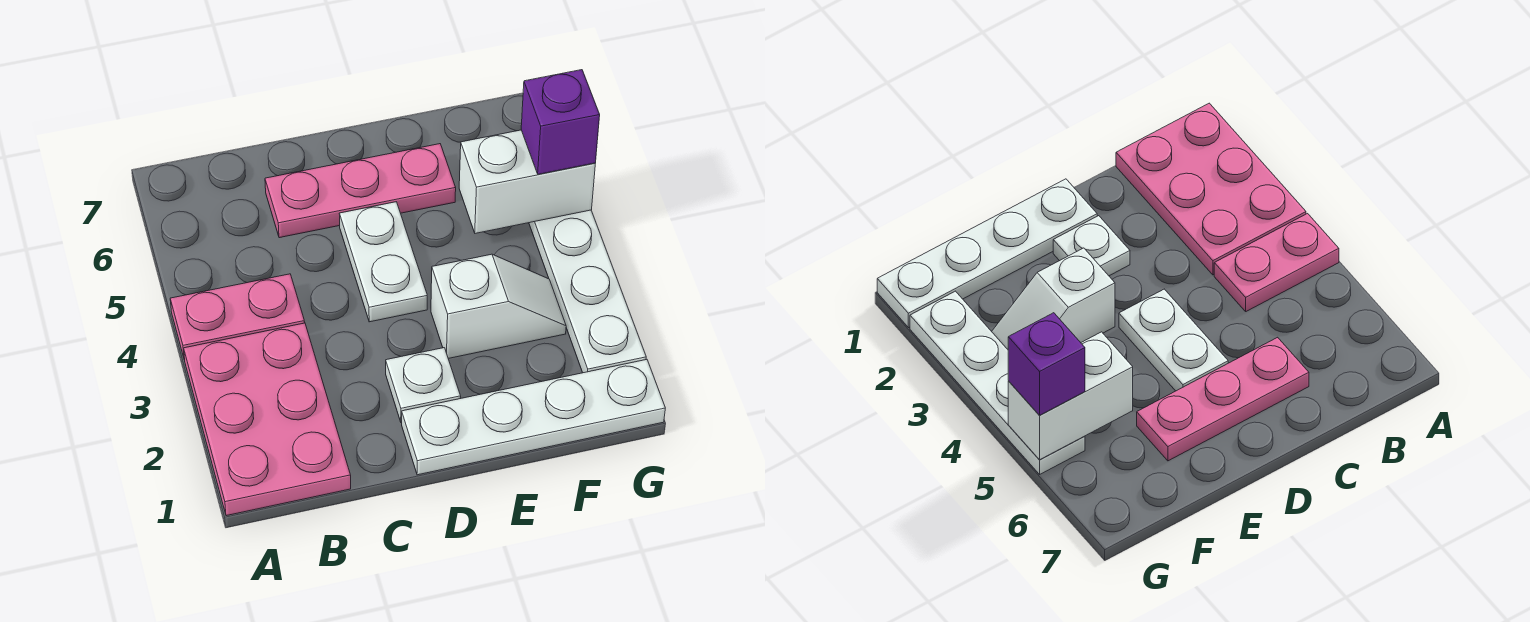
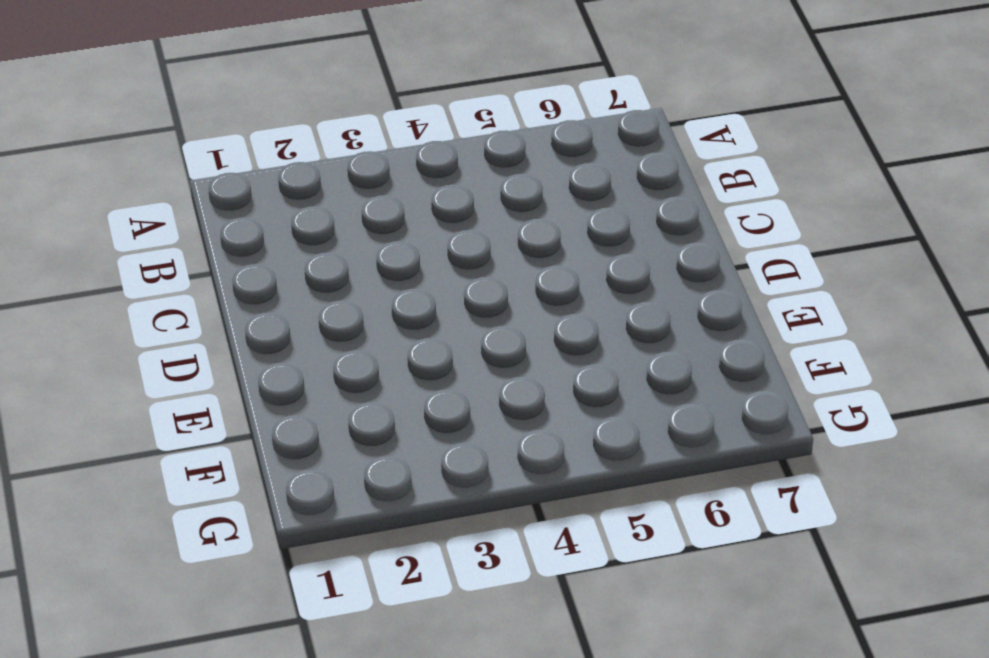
none -> pink plate A1:B3 level 1
none -> pink plate A4:B4 level 1

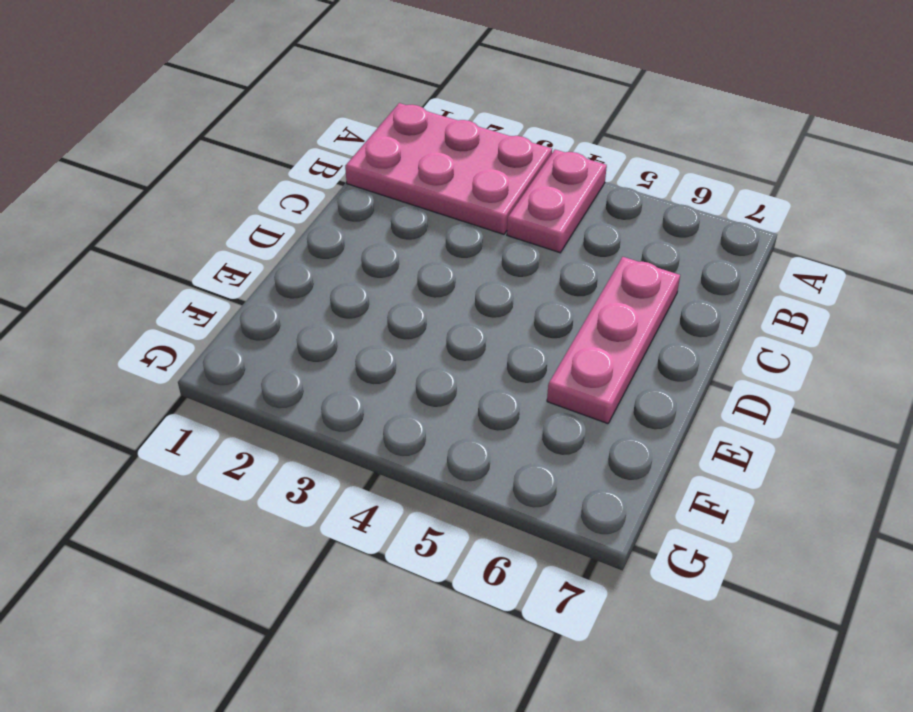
none -> white plate D1:G1 level 1
none -> white plate D2 level 1

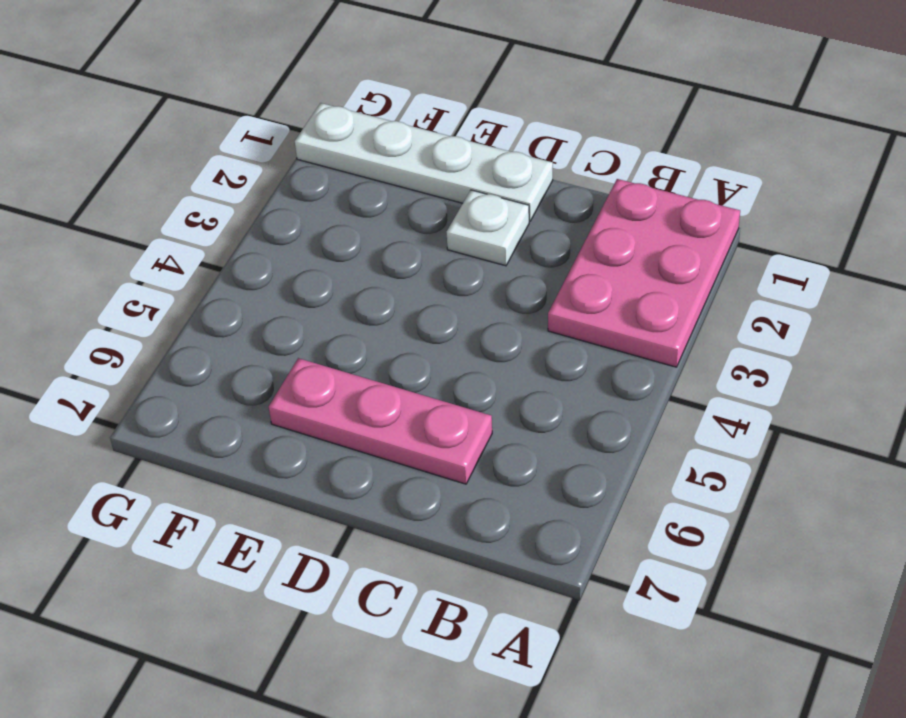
none -> pink plate A4:B4 level 1
none -> white plate D4:D5 level 1

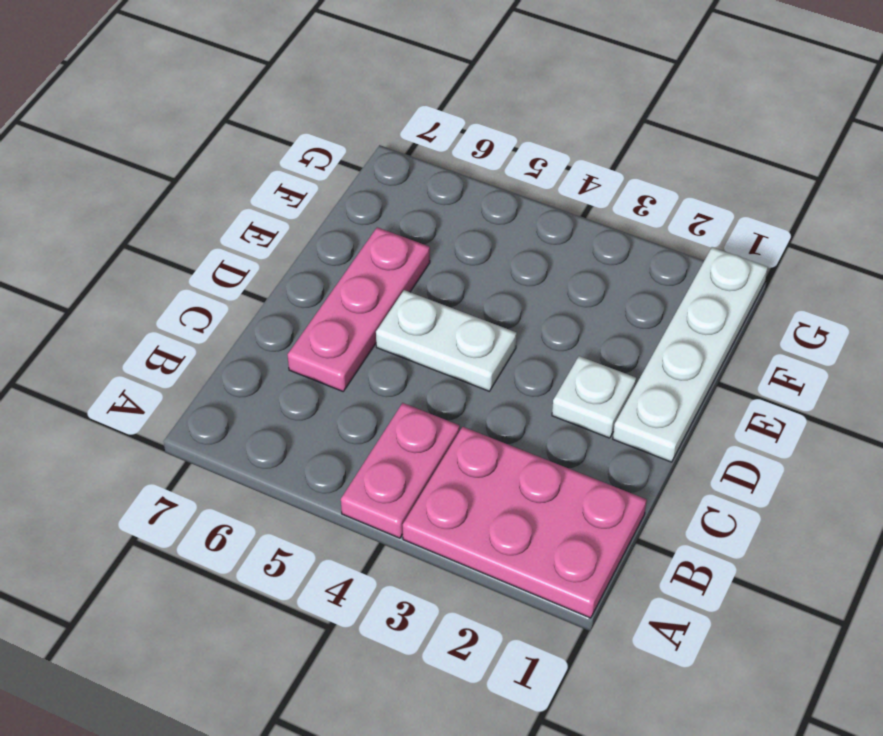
none -> white slope E3:F3 level 1 top E
none -> white plate G2:G5 level 1

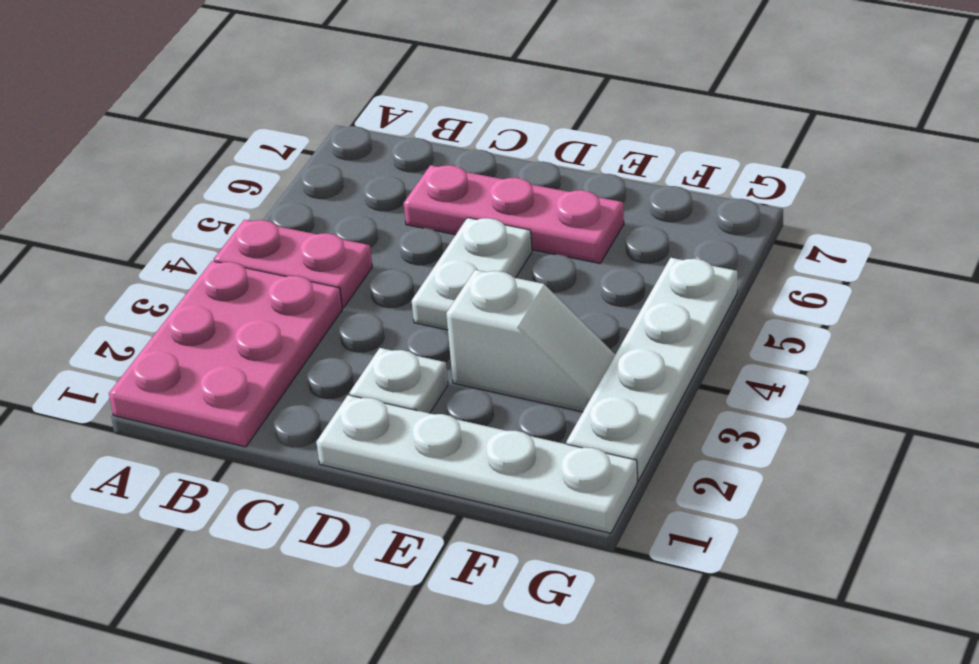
none -> white brick F5:G5 level 2
none -> purple brick G5 level 3

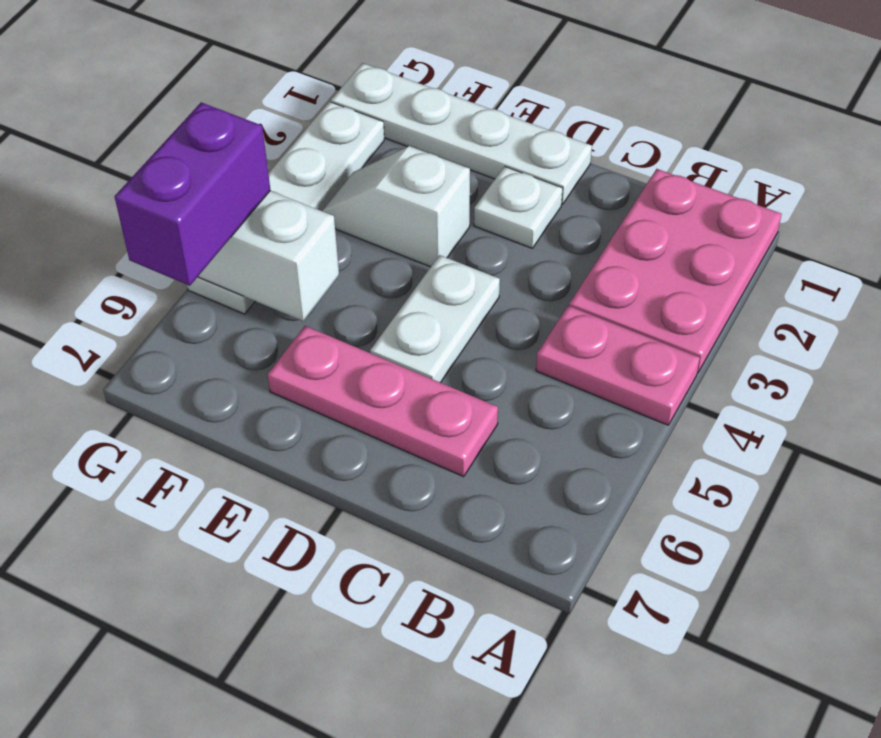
purple brick G5:G6 level 3 -> purple brick G5 level 3

